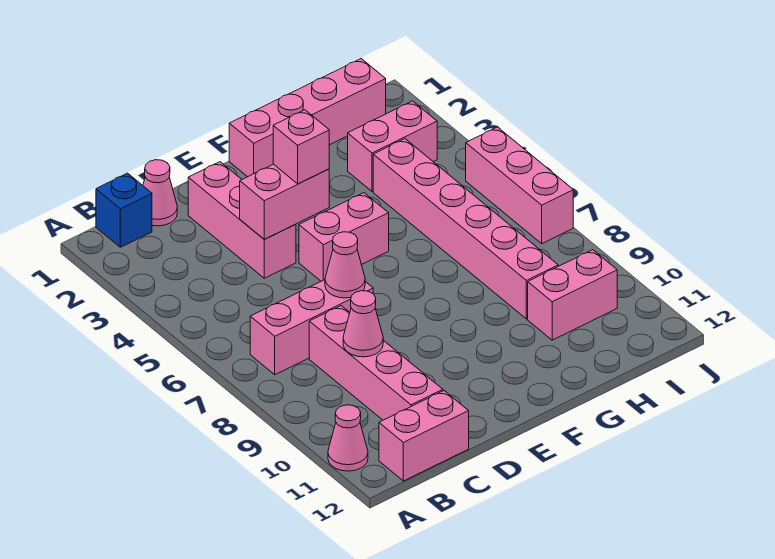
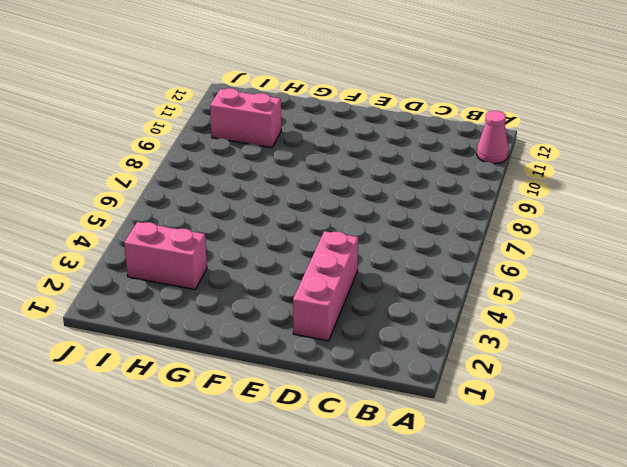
none -> blue brick B1 level 1
none -> pink brick B7:D7 level 1
none -> pink brick B12:C12 level 1

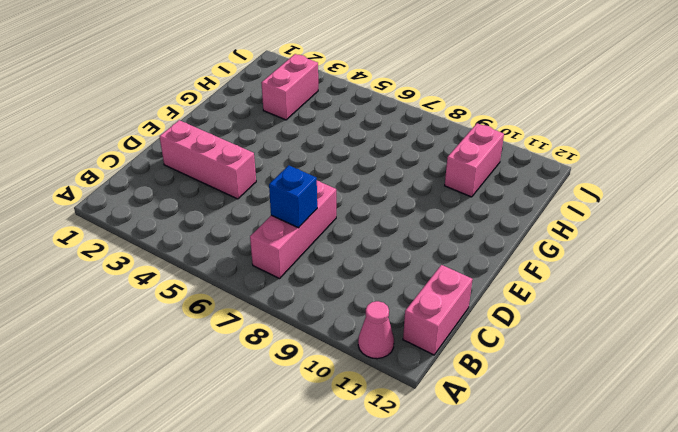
blue brick C7 level 2 -> blue brick B1 level 1
none -> pink cone C1 level 1
none -> pink brick C8:C11 level 1
none -> pink brick E5:F5 level 1

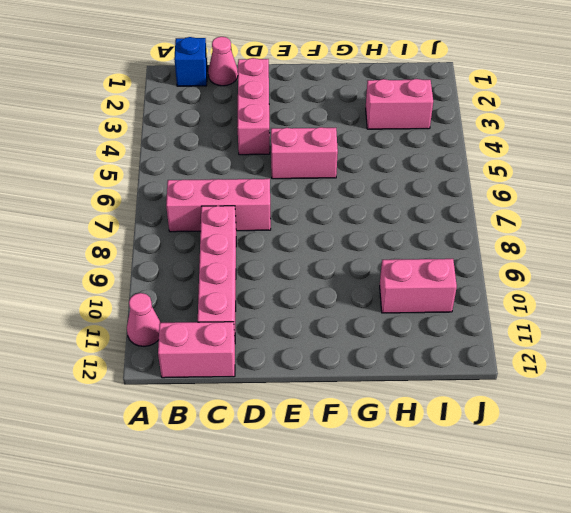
none -> pink brick F1:I1 level 1
none -> pink brick H4:H9 level 1
none -> pink brick J5:J7 level 1

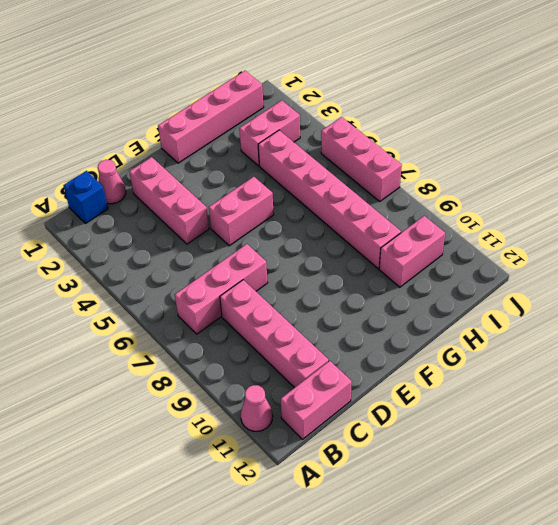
none -> pink cone C9 level 2
none -> pink brick D4:E4 level 2
none -> pink cone D7 level 2

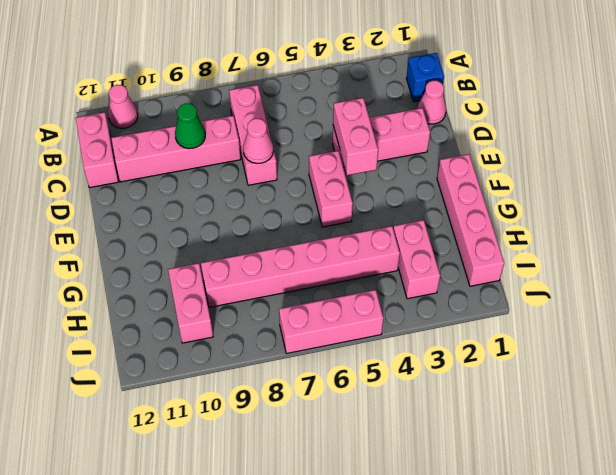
green cone C9 level 2 -> pink cone C9 level 2
none -> pink brick E4 level 3

